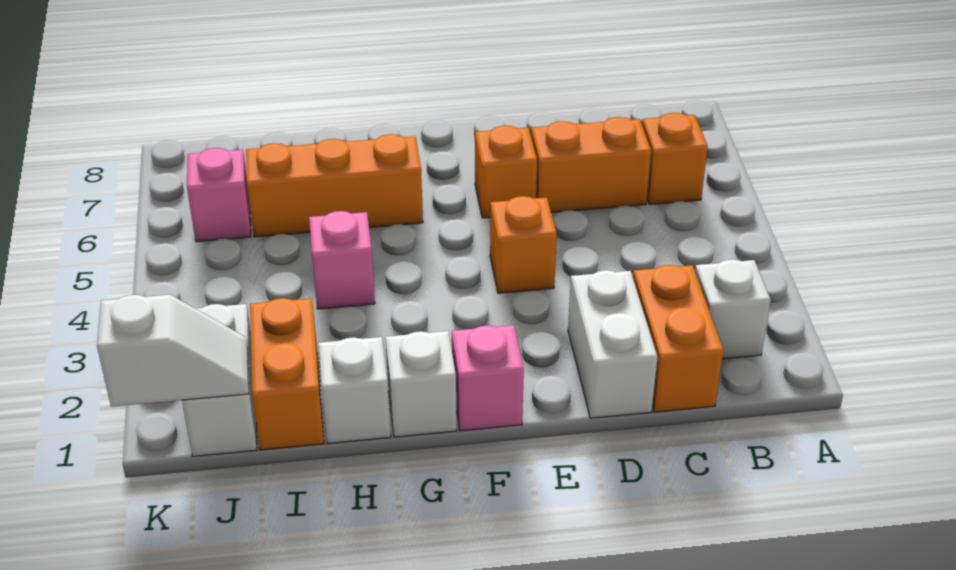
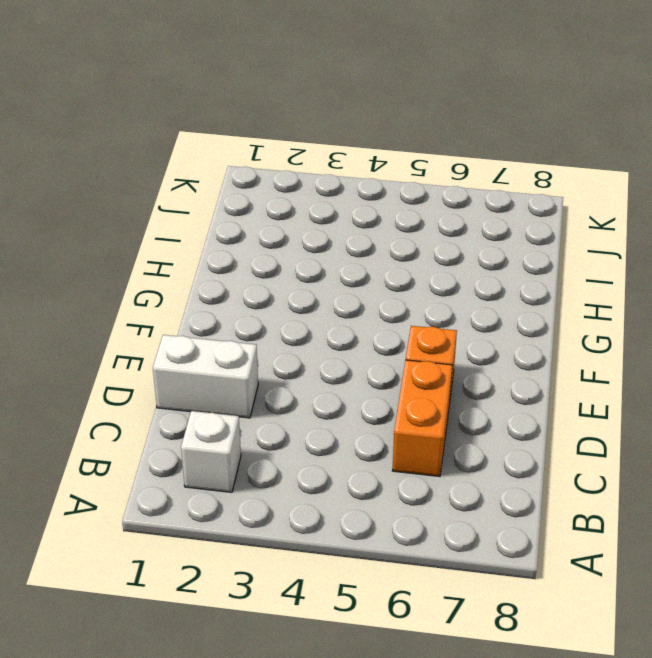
none -> orange brick B6 level 1
none -> orange brick C1:C2 level 1
none -> orange brick E4 level 1

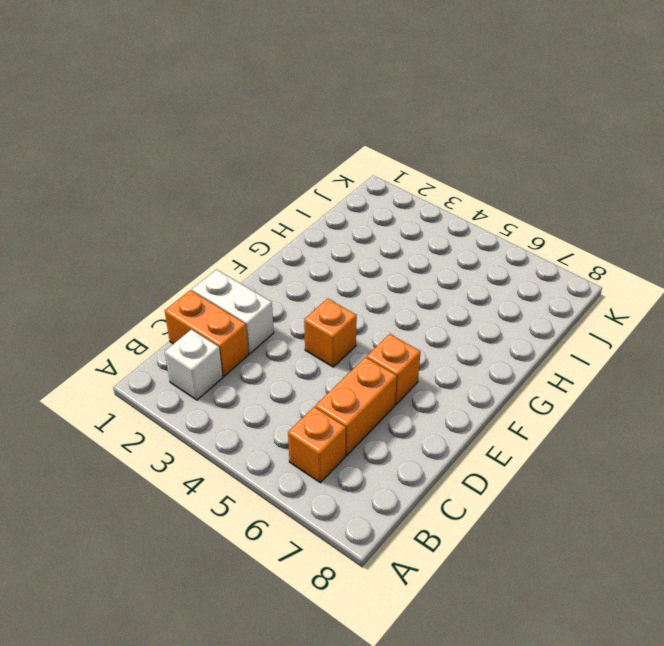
none -> pink brick F1 level 1
none -> white brick G1 level 1
none -> orange brick G6:I6 level 1

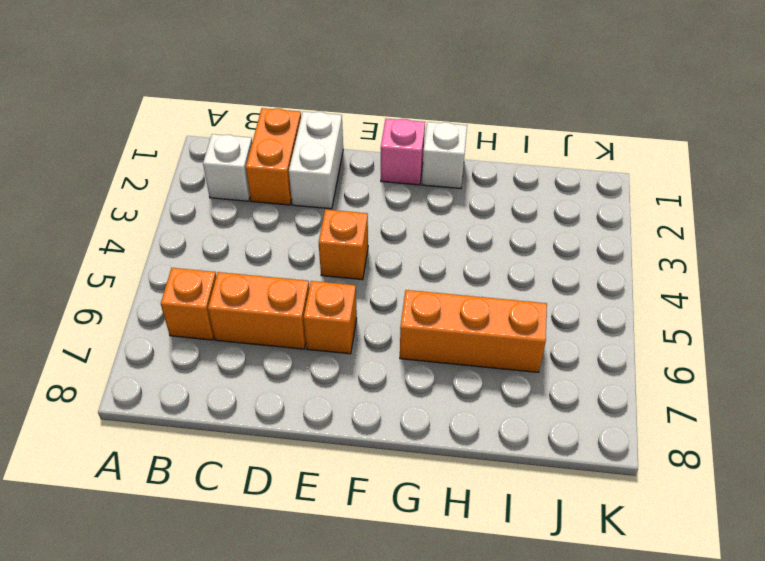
none -> white brick H1 level 1
none -> pink brick H4 level 1
none -> orange brick I1:I2 level 1

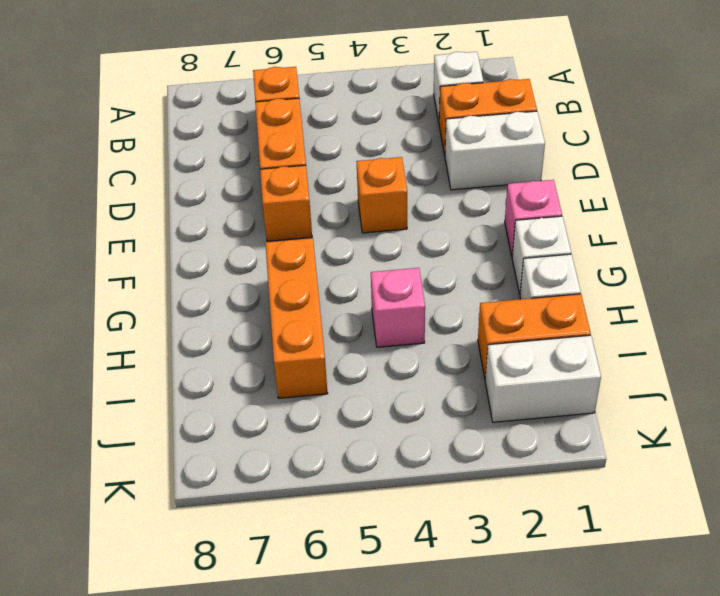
none -> pink brick J6 level 1
none -> white slope J1:K1 level 2 top K

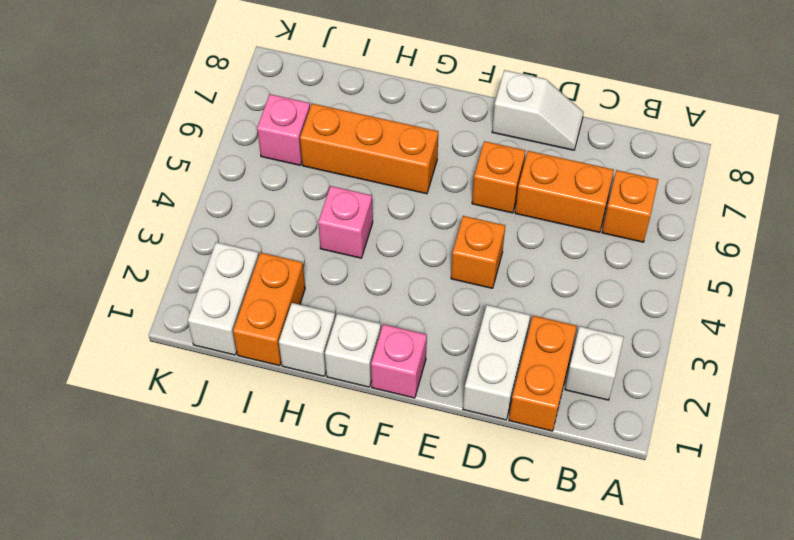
white slope D8:E8 level 1 top E -> white slope J1:K1 level 2 top K

